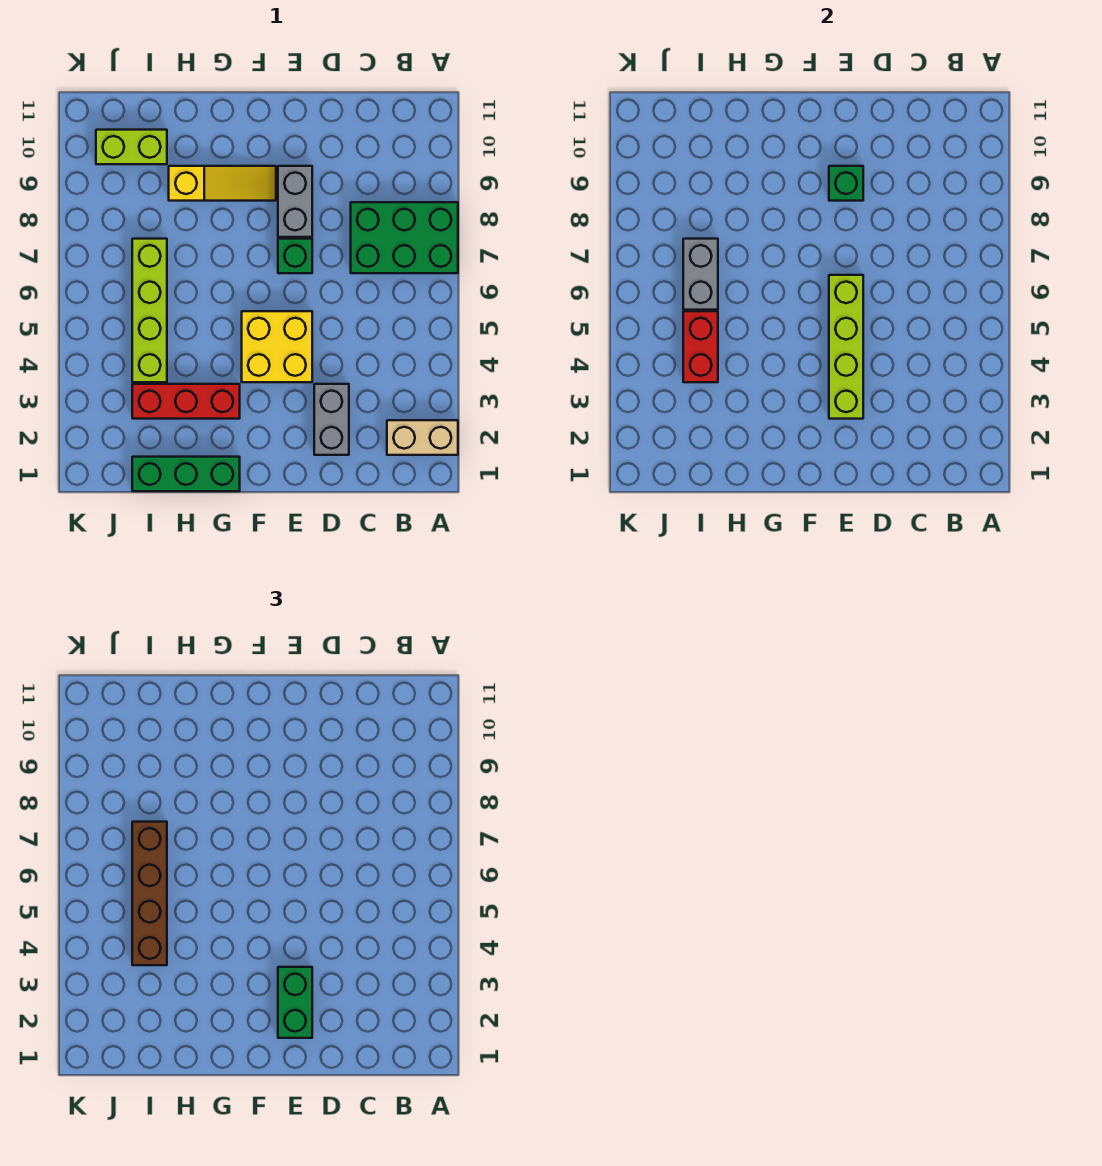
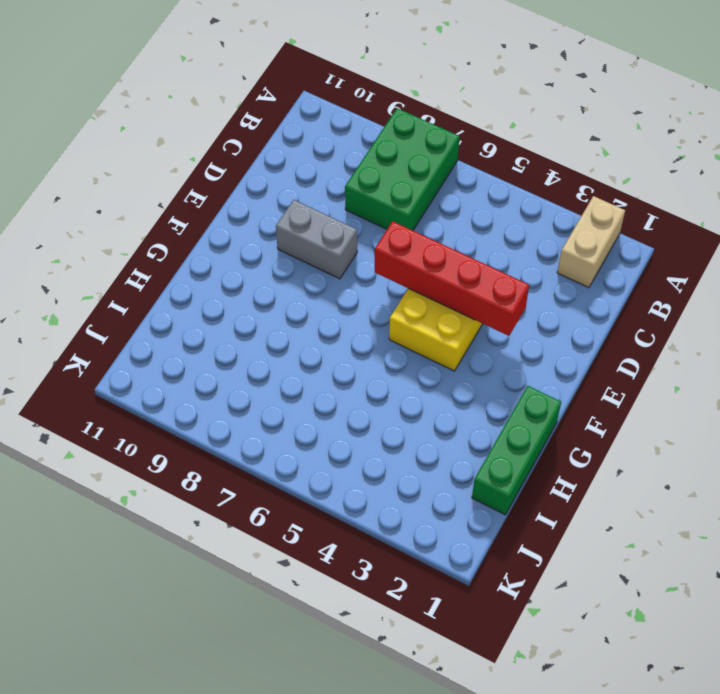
red brick E3:E6 level 2 -> lime brick E3:E6 level 2
none -> grey brick D2:D3 level 1
none -> green brick E7 level 1
none -> yellow slope F9:H9 level 1 top H

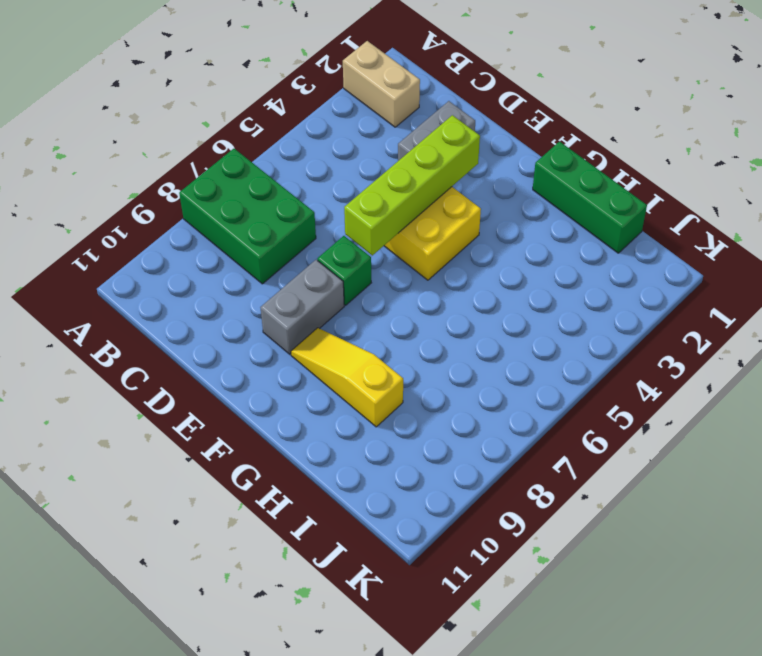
none -> red brick G3:I3 level 1
none -> lime brick I4:I7 level 1
none -> lime brick I10:J10 level 1

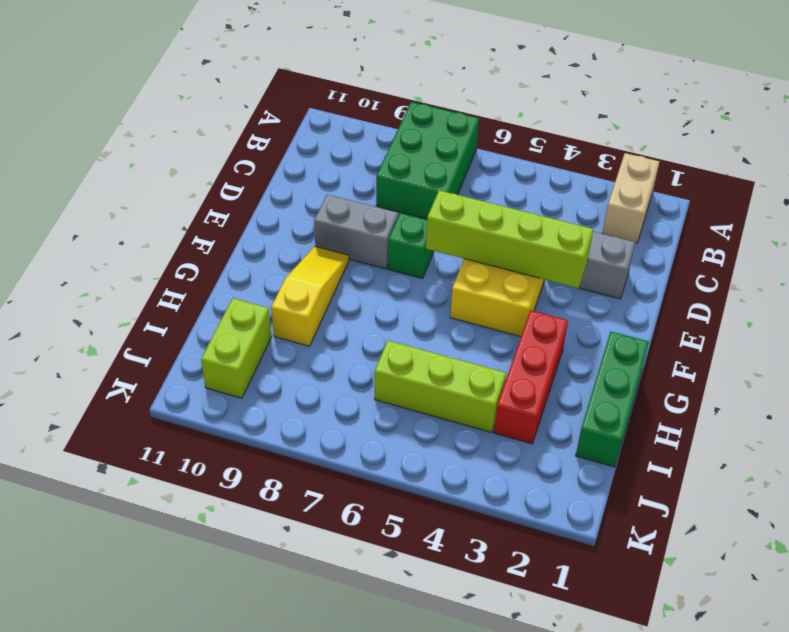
lime brick I4:I6 level 1 -> lime brick I4:I7 level 1
none -> green brick E9 level 2
none -> red brick I4:I5 level 2
none -> grey brick I6:I7 level 2

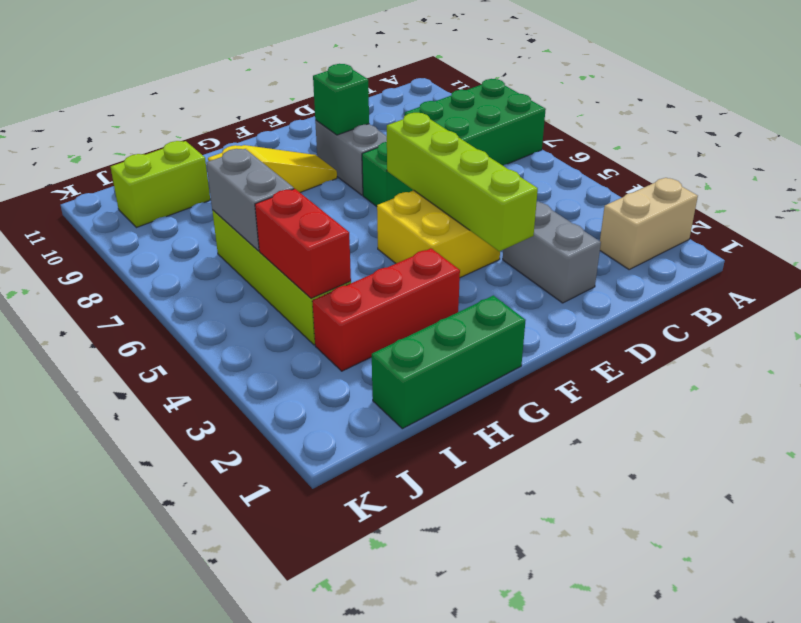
none -> green brick E2:E3 level 3
none -> brown brick I4:I7 level 3

